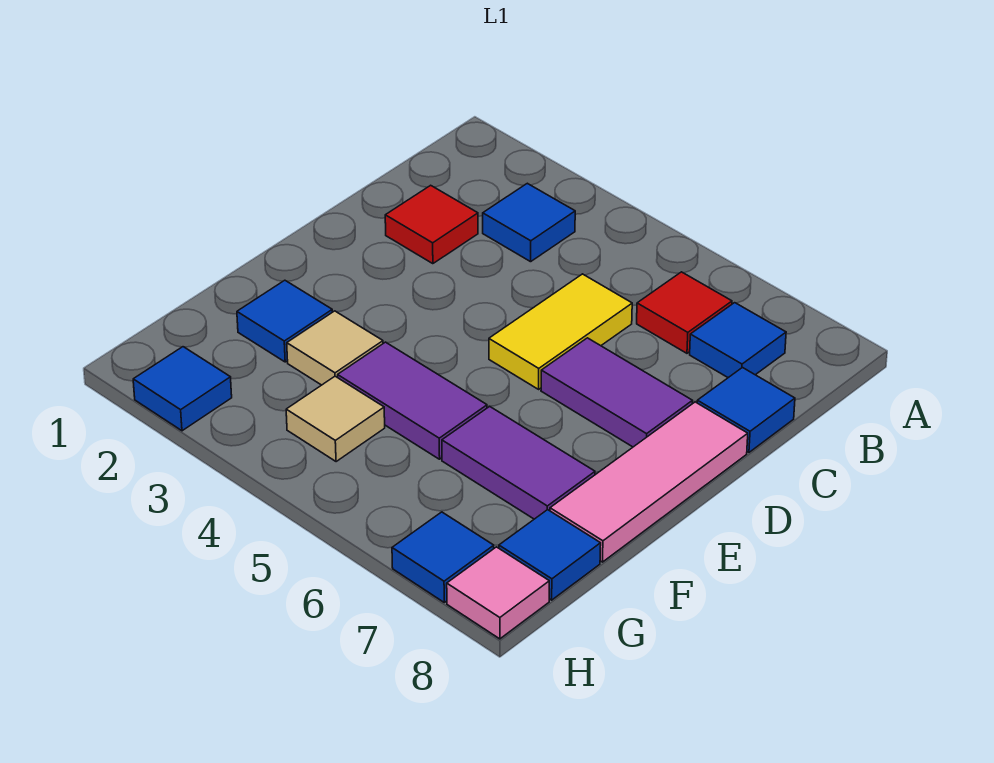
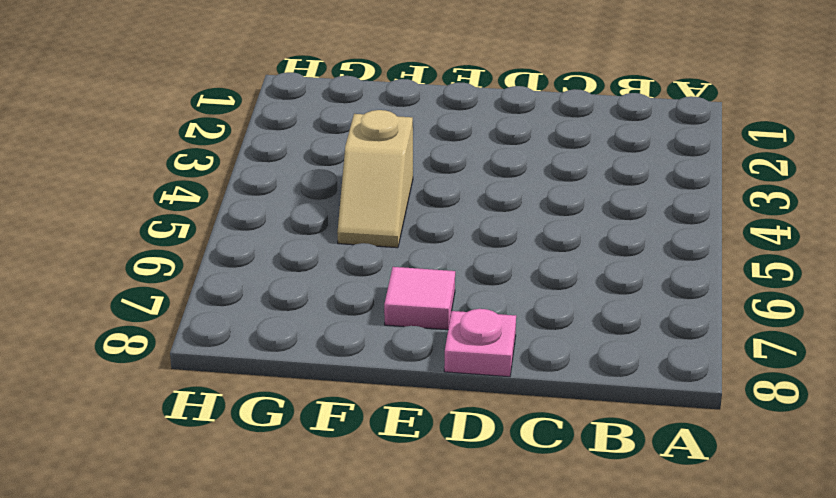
pink plate D8 level 1 -> pink tile D8:F8 level 1
pink tile E7 level 1 -> pink tile H8 level 1
tan slope F4:F5 level 1 top 4 -> purple tile F4:F5 level 1
none -> blue tile B3 level 1
none -> red tile B6 level 1
none -> blue tile B7 level 1

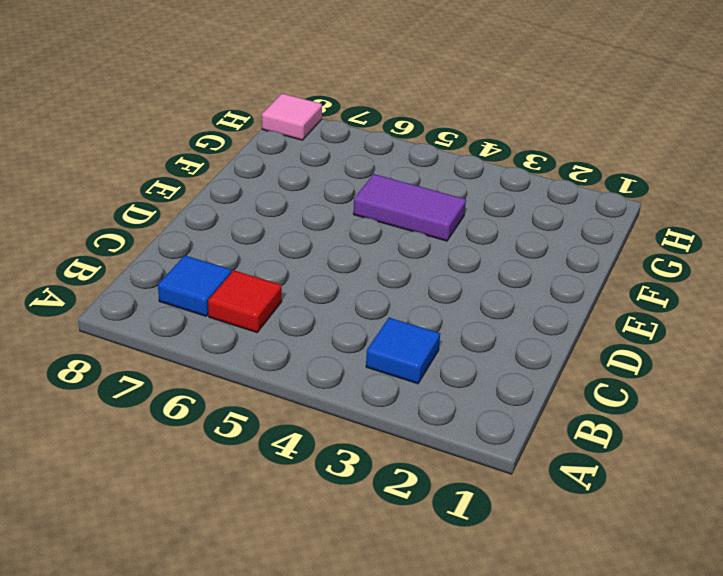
none -> red tile C2 level 1
none -> yellow tile C5:D5 level 1
none -> blue tile C8 level 1

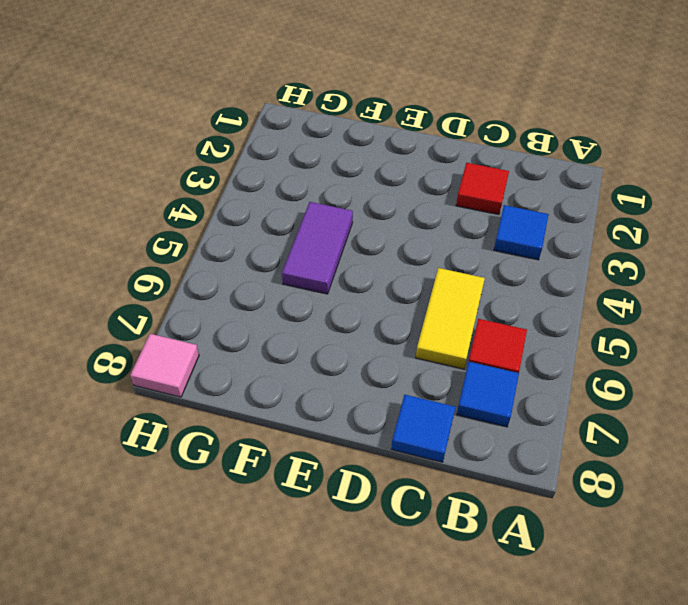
yellow tile C5:C6 level 1 -> yellow tile C5:D5 level 1
none -> purple tile D6:D7 level 1
none -> pink tile D8:F8 level 1
none -> blue tile F2 level 1

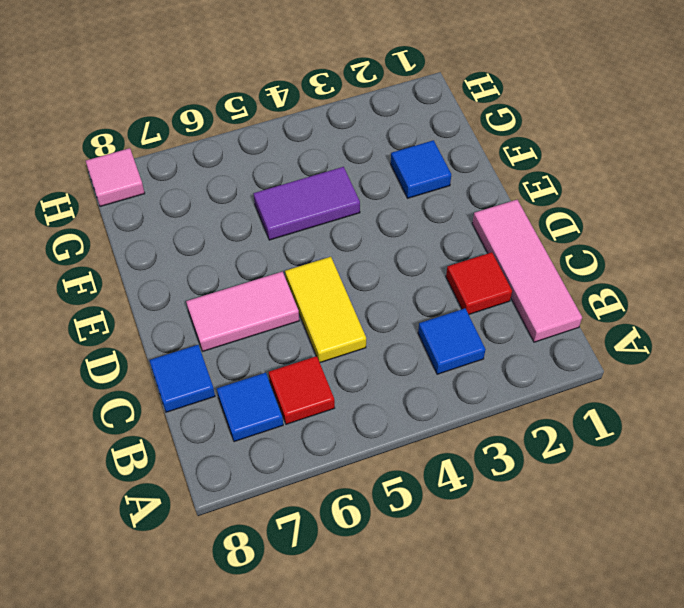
pink tile B1:D1 level 1 -> pink tile D8:F8 level 1
pink tile D6:D7 level 1 -> purple tile D6:D7 level 1
none -> tan tile F3 level 1
none -> purple tile F6:F7 level 1
none -> tan tile G4 level 1

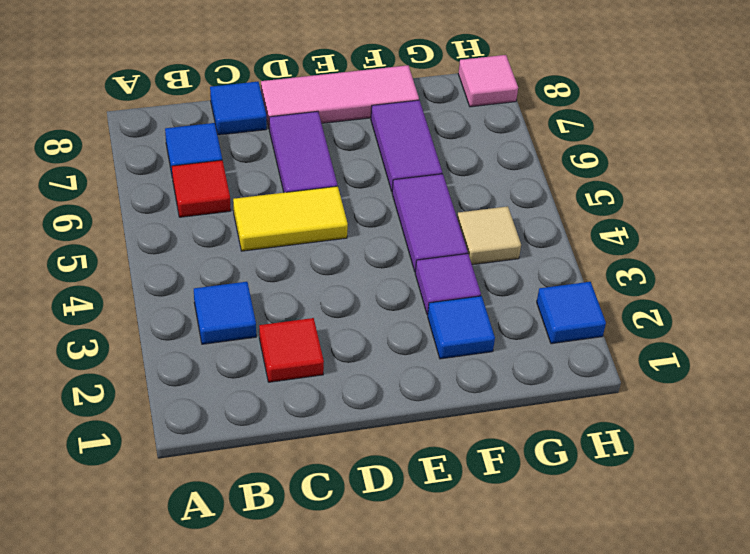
purple tile F3 level 1 -> tan tile F3 level 1
none -> blue tile G8 level 1
none -> blue tile H7 level 1

